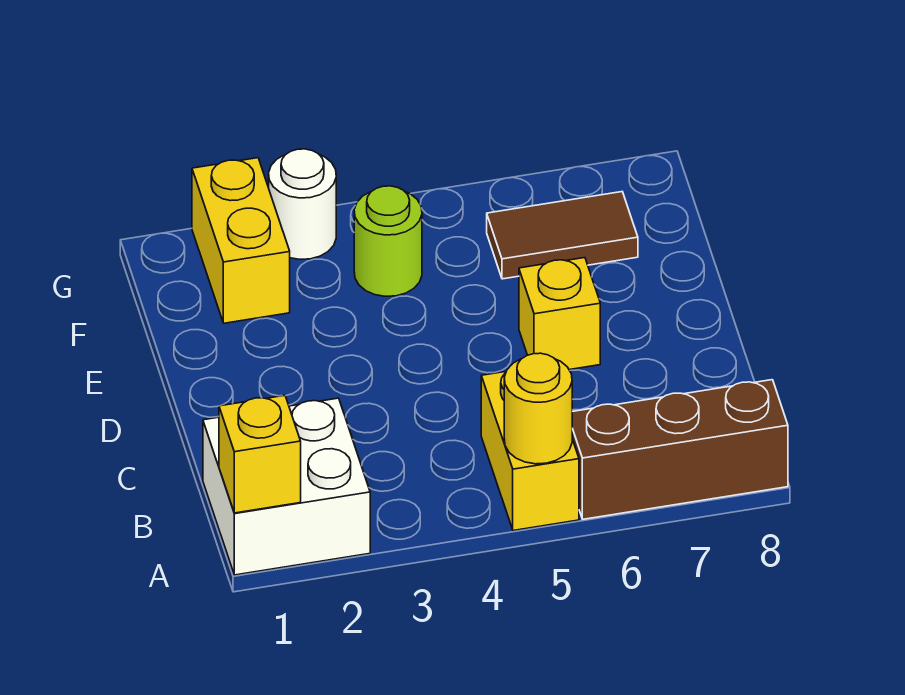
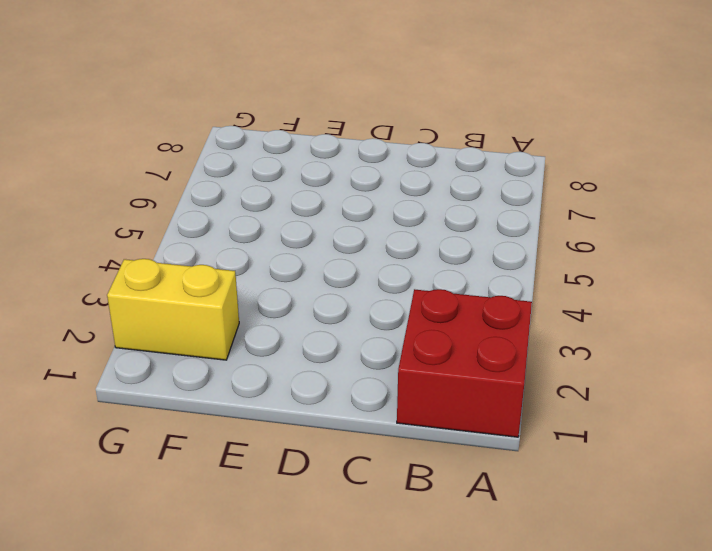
red brick A1:B2 level 1 -> white brick A1:B2 level 1
none -> yellow brick A5:B5 level 1
none -> brown brick A6:A8 level 1

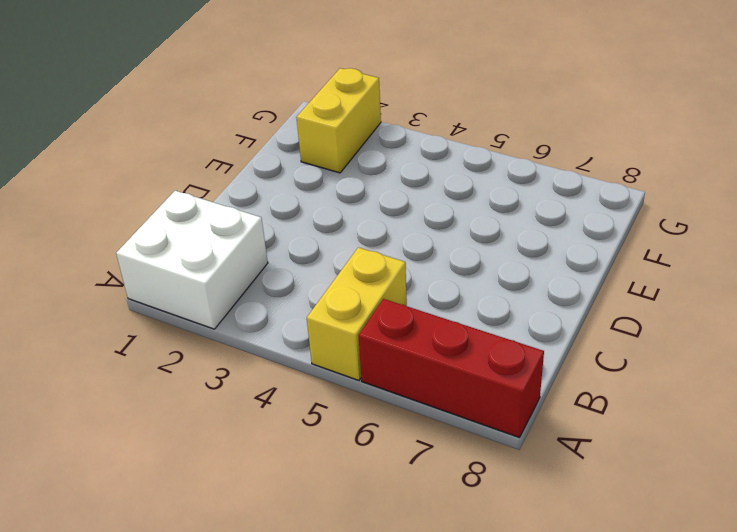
red brick A6:A8 level 1 -> brown brick A6:A8 level 1
none -> yellow brick D6 level 1
none -> lime round brick F4 level 1

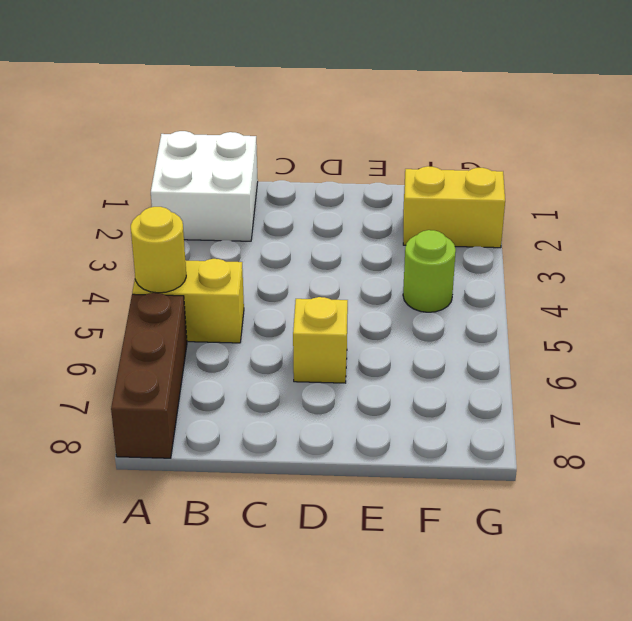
none -> brown tile F6:F7 level 1
none -> white round brick G3 level 1

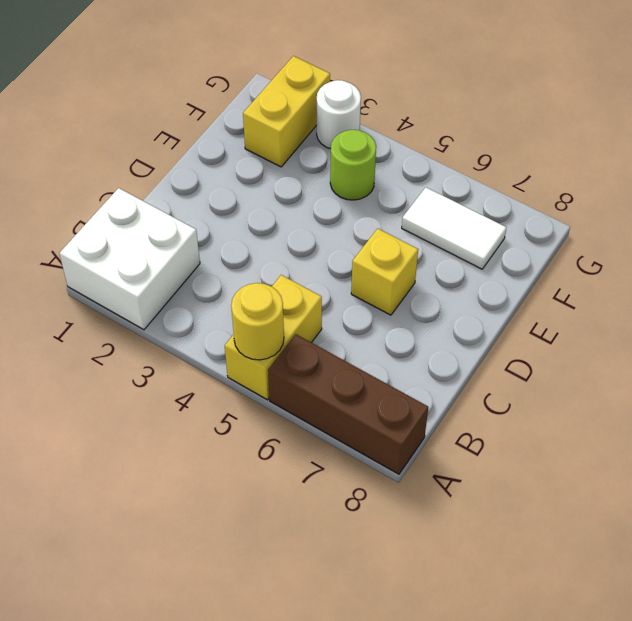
white tile F6:F7 level 1 -> brown tile F6:F7 level 1
none -> yellow brick A1 level 2

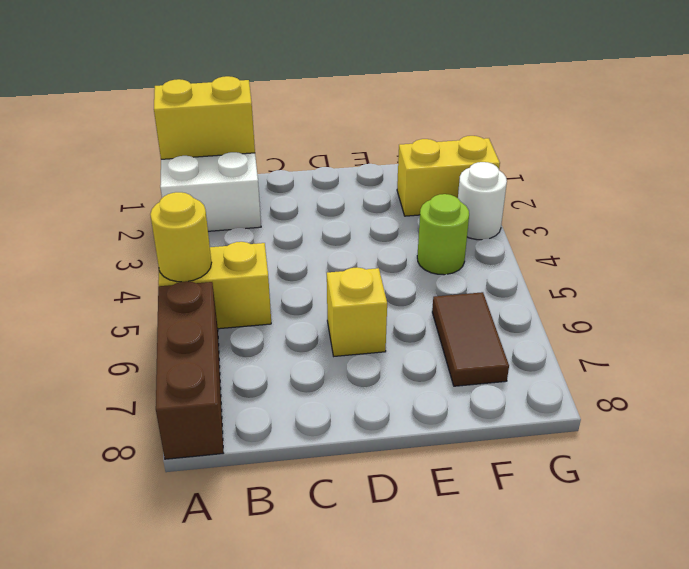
yellow brick A1:B1 level 2 -> yellow brick A1 level 2

